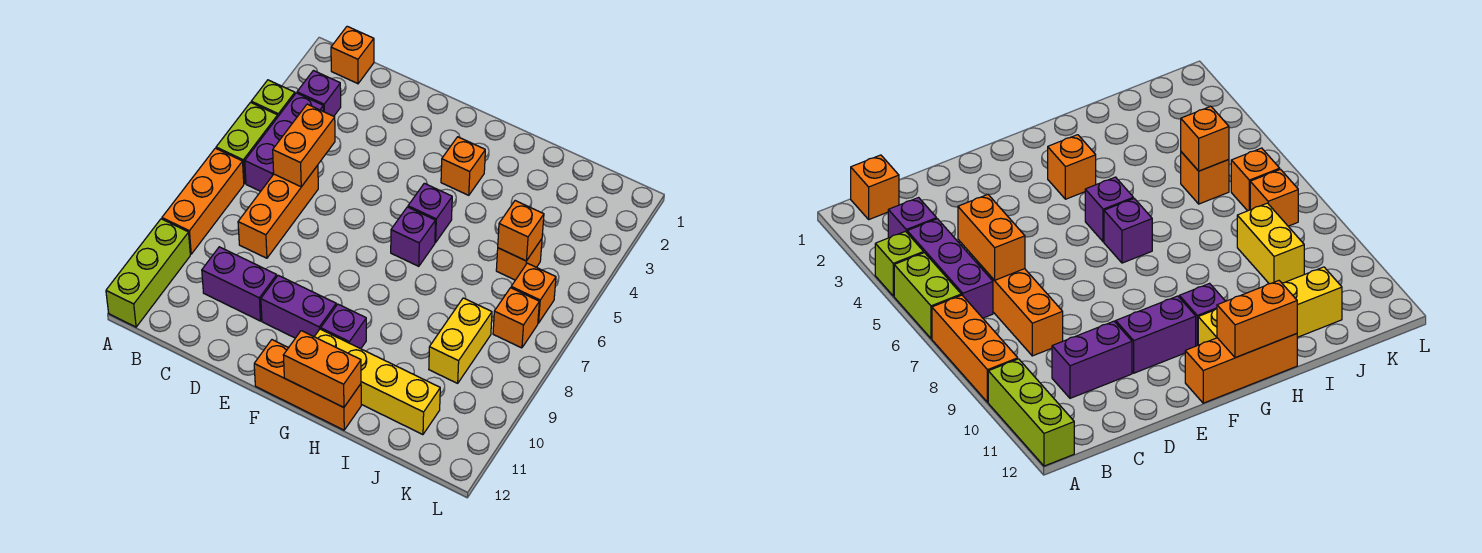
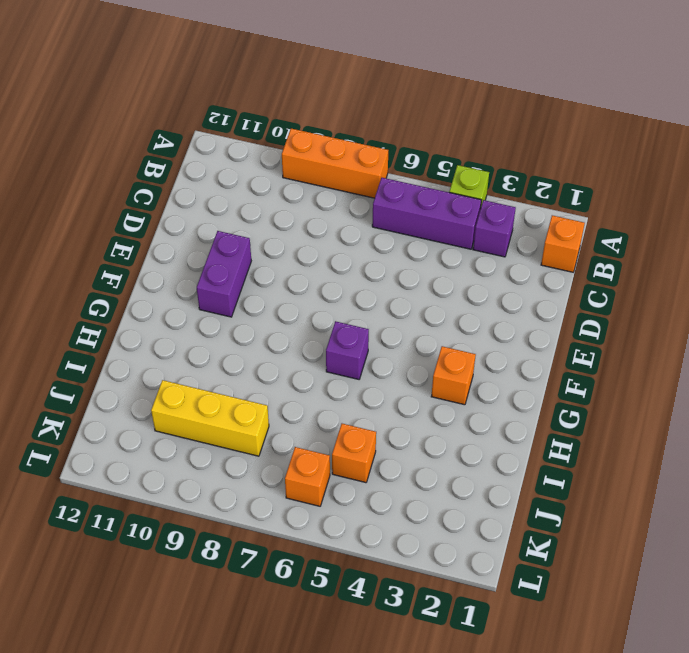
yellow brick J8:J10 level 1 -> yellow brick J8:J9 level 1
none -> lime brick A5:A6 level 1
none -> lime brick A10:A12 level 1
none -> orange brick C6:C8 level 1

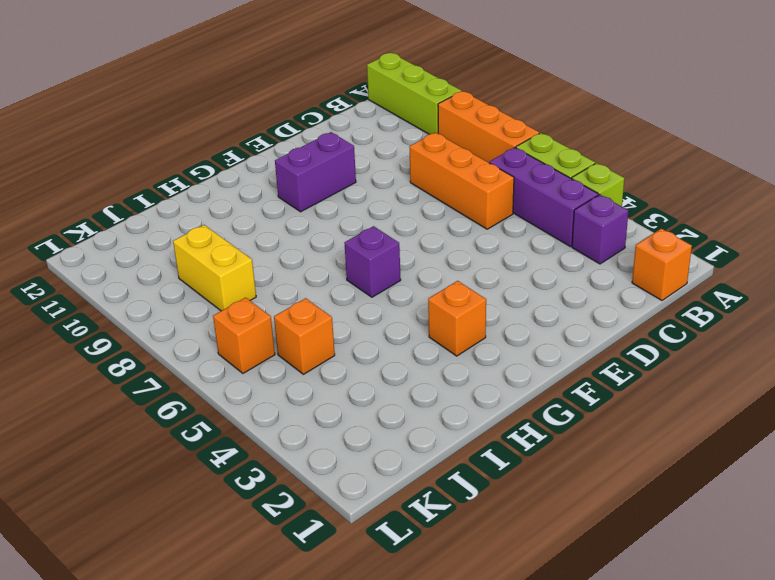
none -> purple brick C10:D10 level 1
none -> orange brick F12:H12 level 1
none -> purple brick G5 level 1

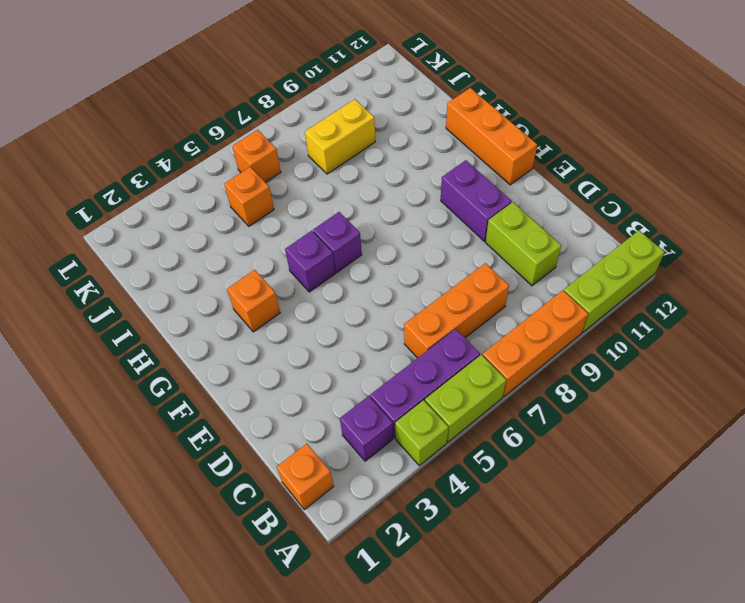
lime brick C10:D10 level 1 -> purple brick C10:D10 level 1
none -> purple brick G10 level 1
none -> yellow brick G11:J11 level 1
none -> orange brick K7 level 1

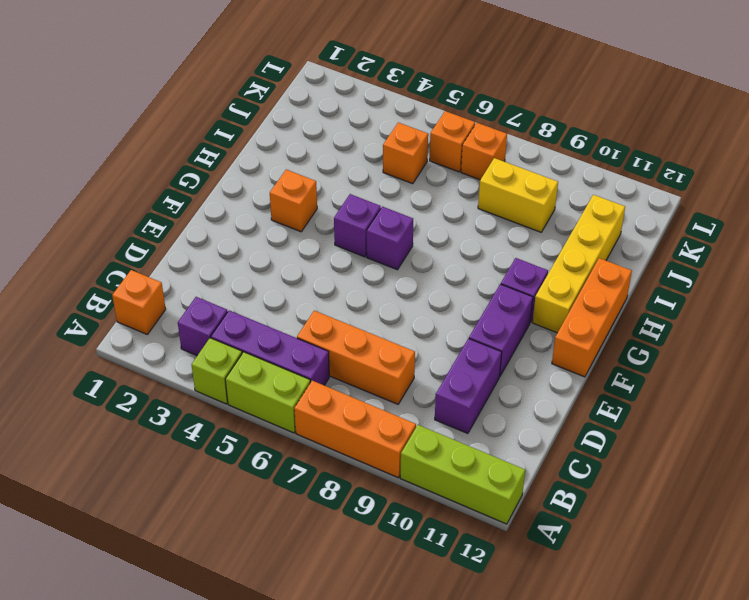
none -> orange brick C5:C6 level 2
none -> orange brick G12:H12 level 2
none -> orange brick J5 level 2

